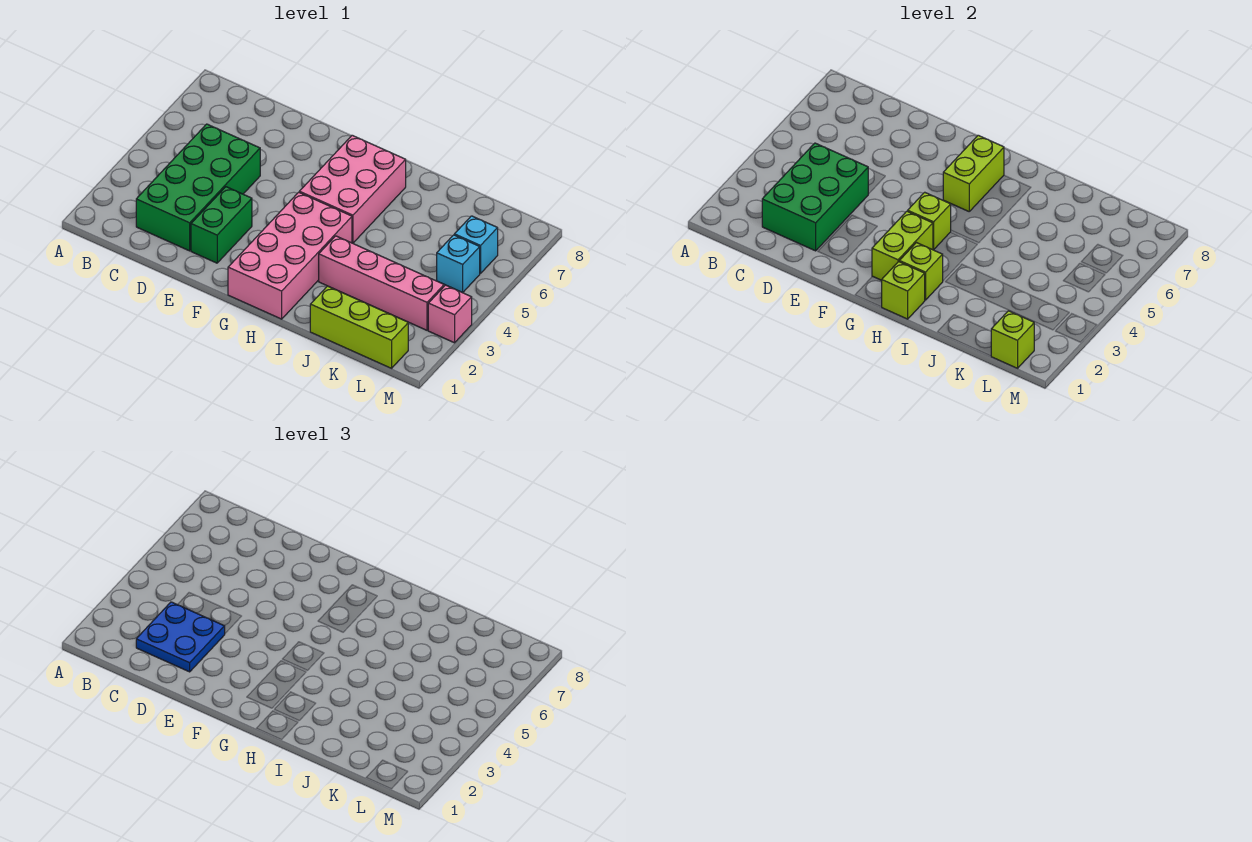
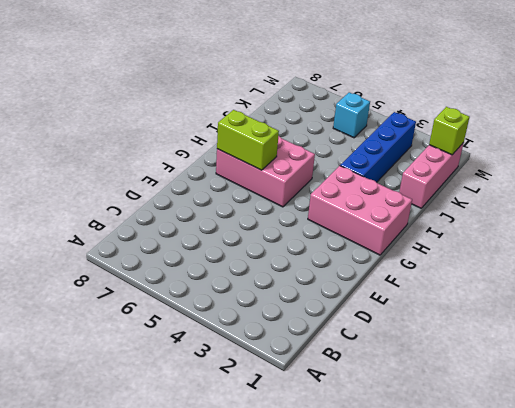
pink brick G1:H3 level 1 -> pink brick G1:H4 level 1
blue brick I3:L3 level 1 -> pink brick I3:L3 level 1
pink brick J1:L1 level 1 -> lime brick J1:L1 level 1
none -> green brick C2:D5 level 1
none -> green brick E2:E3 level 1
none -> cyan brick L6 level 1

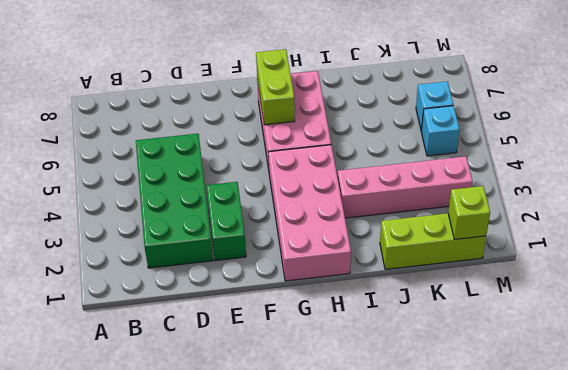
none -> pink brick M3 level 1
none -> green brick C2:D4 level 2
none -> lime brick G2:G3 level 2

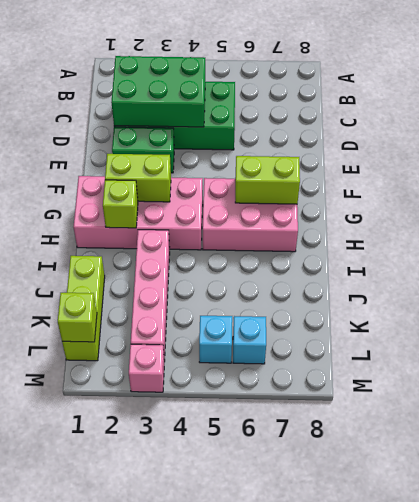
none -> lime brick G4 level 2
none -> lime brick H1 level 2
none -> blue plate C2:D3 level 3

